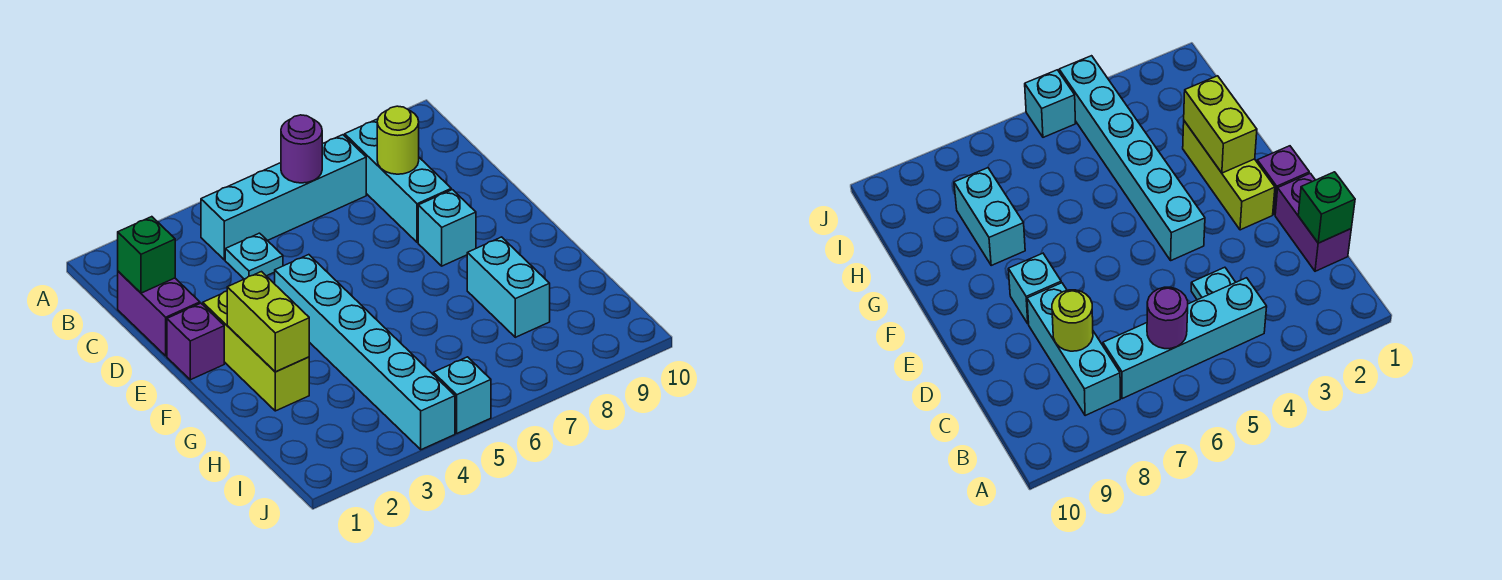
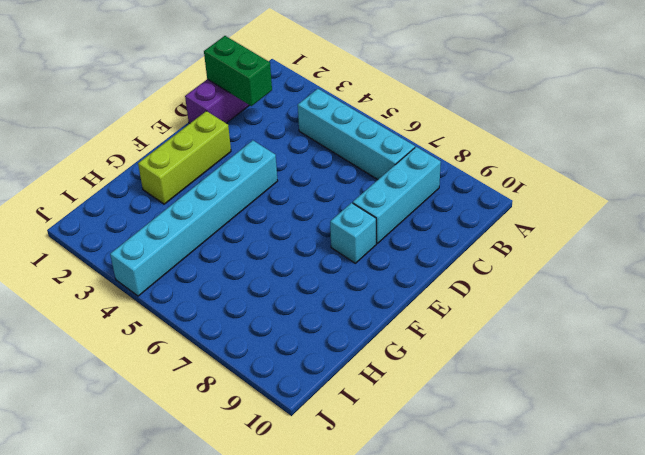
green brick C1:C2 level 2 -> green brick C1 level 2
none -> cyan plate C4 level 1
none -> purple brick E1 level 1
none -> cyan brick G8:H8 level 1

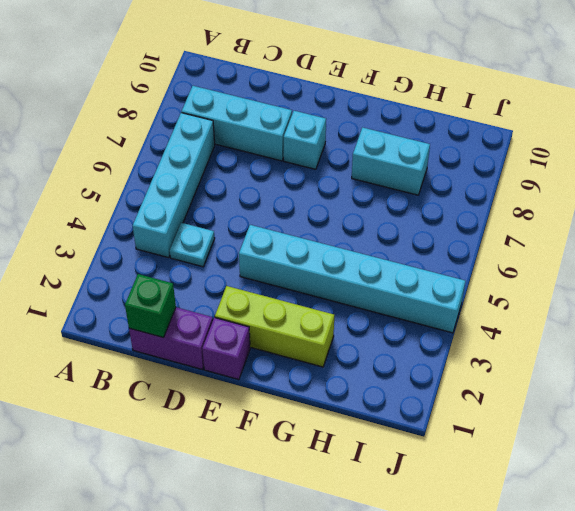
none -> cyan brick J5 level 1
none -> purple round brick B6 level 2
none -> lime round brick C8 level 2

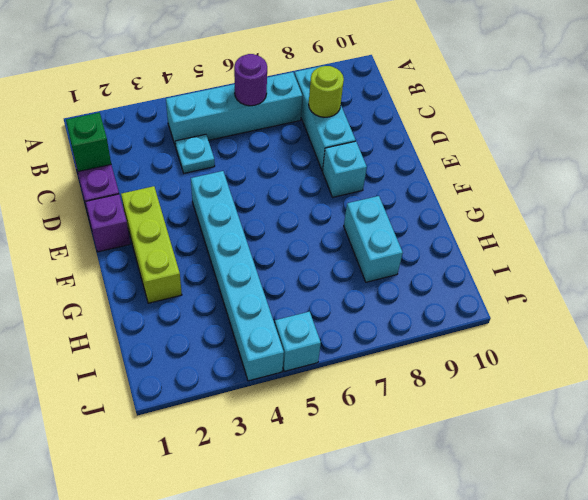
none -> lime brick F2:G2 level 2

